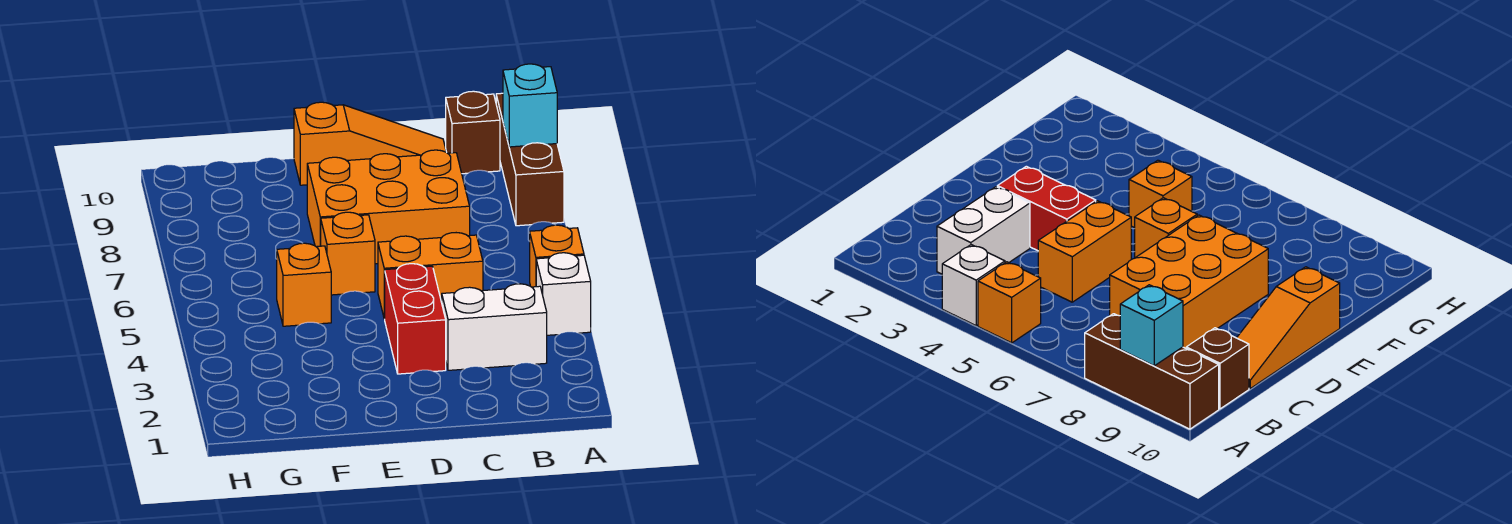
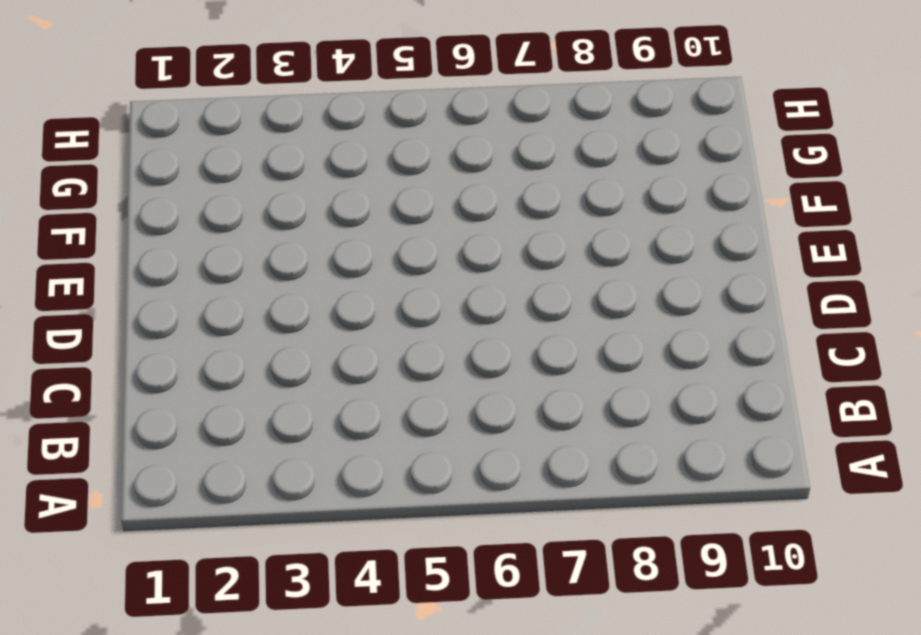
none -> white brick A4 level 1
none -> orange brick A5 level 1
none -> brown brick A8:A10 level 1

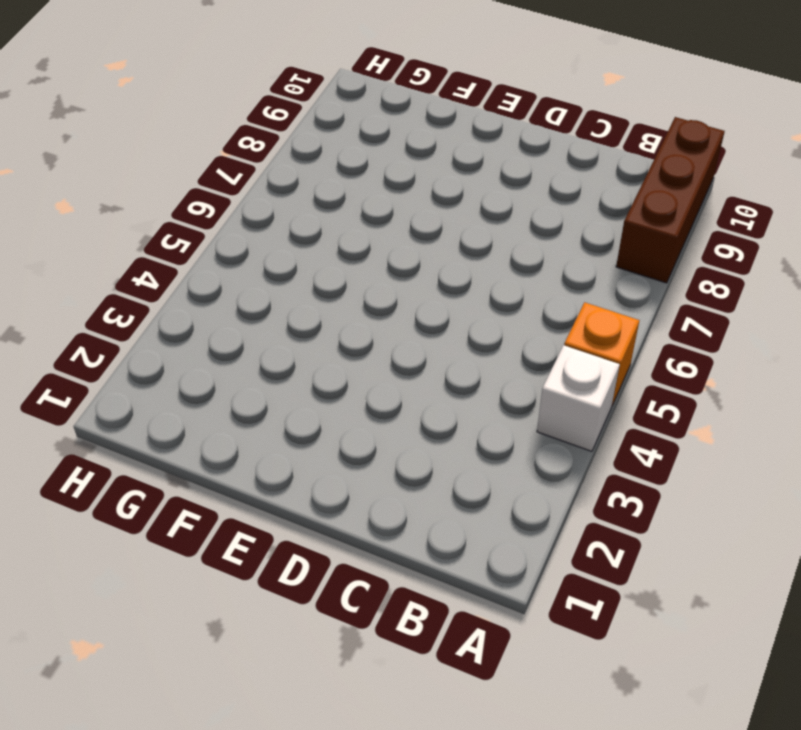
none -> white brick B3:C3 level 1
none -> brown brick B10 level 1
none -> orange brick C5:D5 level 1

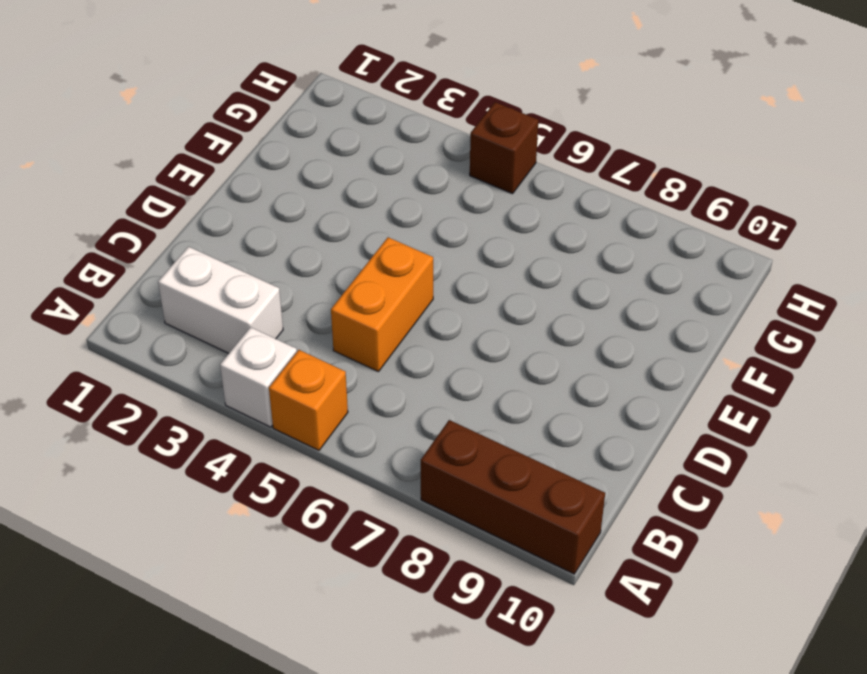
white brick B2:B3 level 1 -> white brick B3:C3 level 1
brown brick H5 level 1 -> brown brick B10 level 1
none -> orange brick C7:E8 level 1
none -> orange slope C10:E10 level 1 top E
none -> red brick D3:D4 level 1

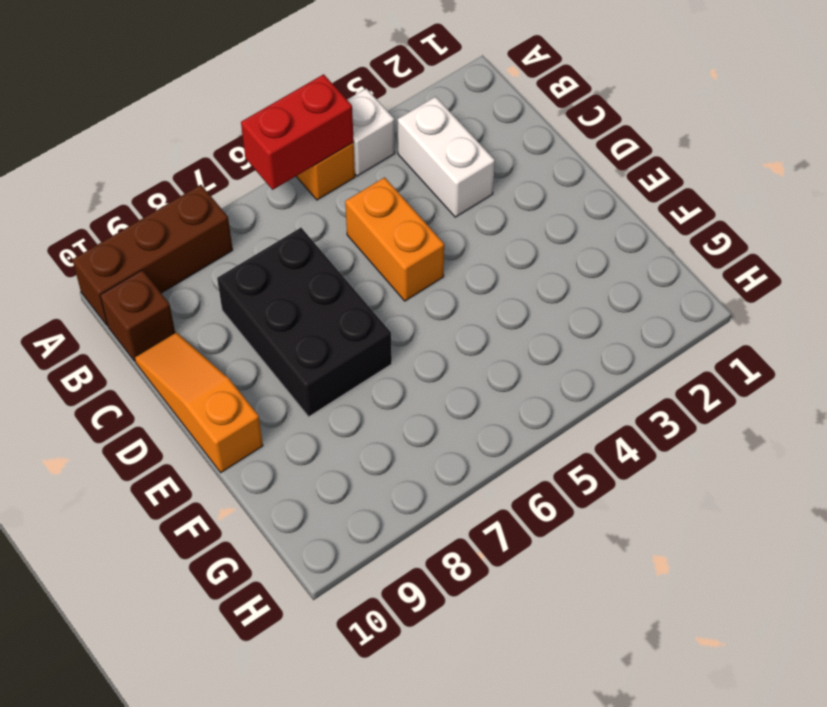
red brick A5:A6 level 2 -> red brick D3:D4 level 1
black brick C7:E8 level 1 -> orange brick C7:E8 level 1
none -> orange brick E6 level 1
none -> orange brick F5 level 1
none -> cyan brick A9 level 2

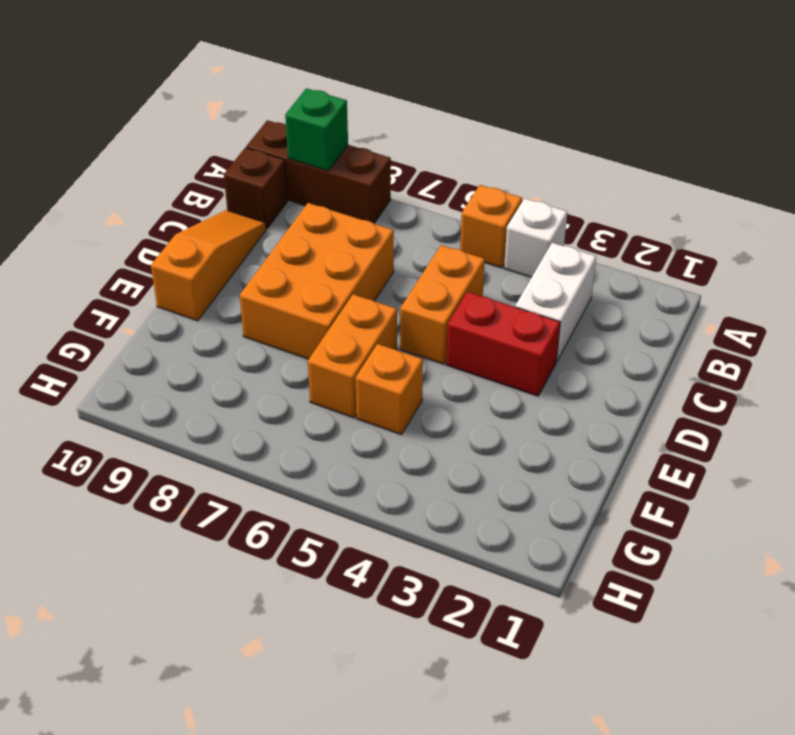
green brick A9 level 2 -> cyan brick A9 level 2
orange brick E6:F6 level 1 -> orange brick E6 level 1

